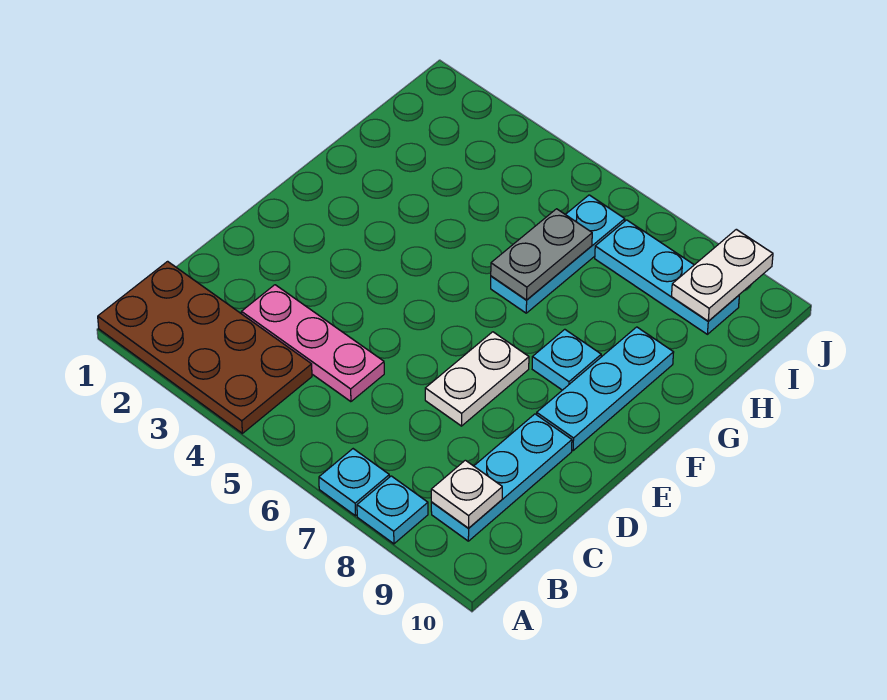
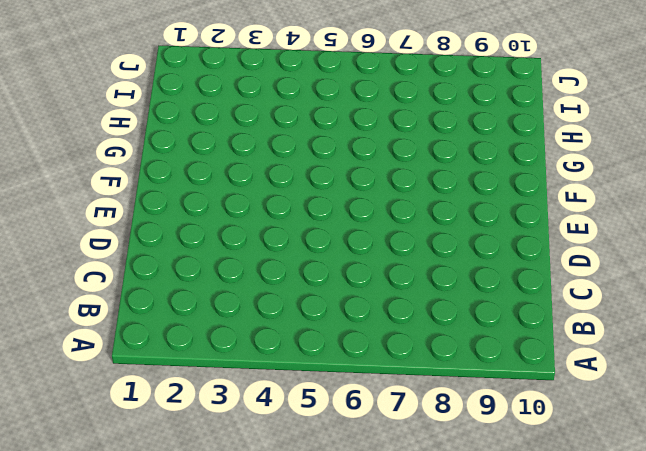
none -> brown plate A1:B4 level 1
none -> cyan plate A7 level 1
none -> cyan plate A8 level 1

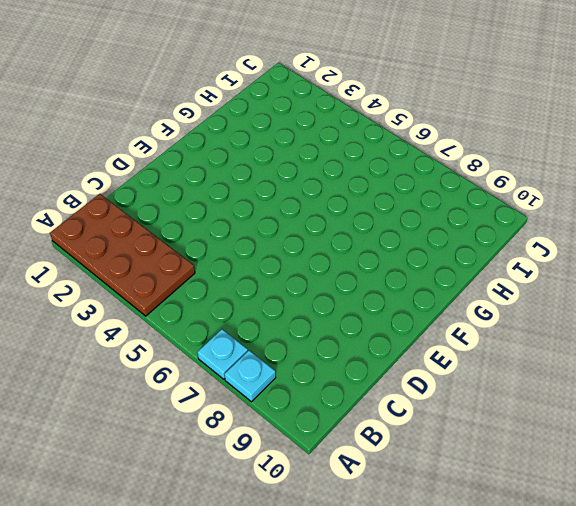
none -> cyan plate B9:D9 level 1
none -> pink plate C3:C5 level 1
none -> white plate D7:E7 level 1

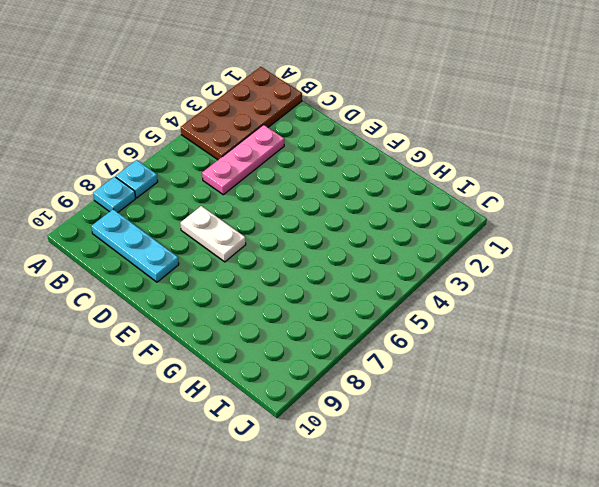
none -> cyan plate E9:G9 level 1
none -> cyan plate F8 level 1
none -> cyan plate G6:I6 level 1

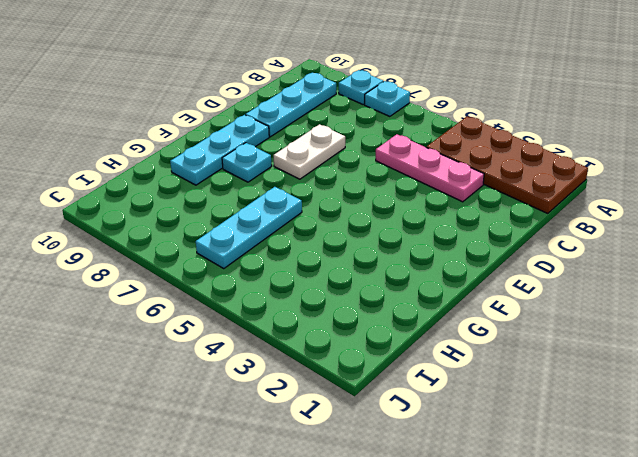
none -> cyan plate I7:I9 level 1
none -> white plate B9 level 2
none -> grey plate G6:H6 level 2

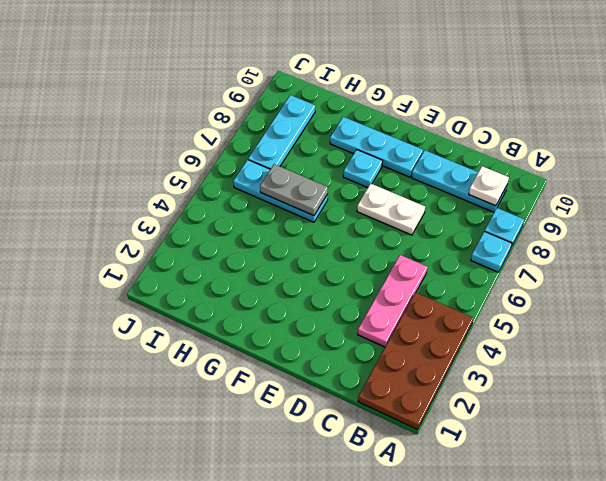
none -> white plate I9:J9 level 2

